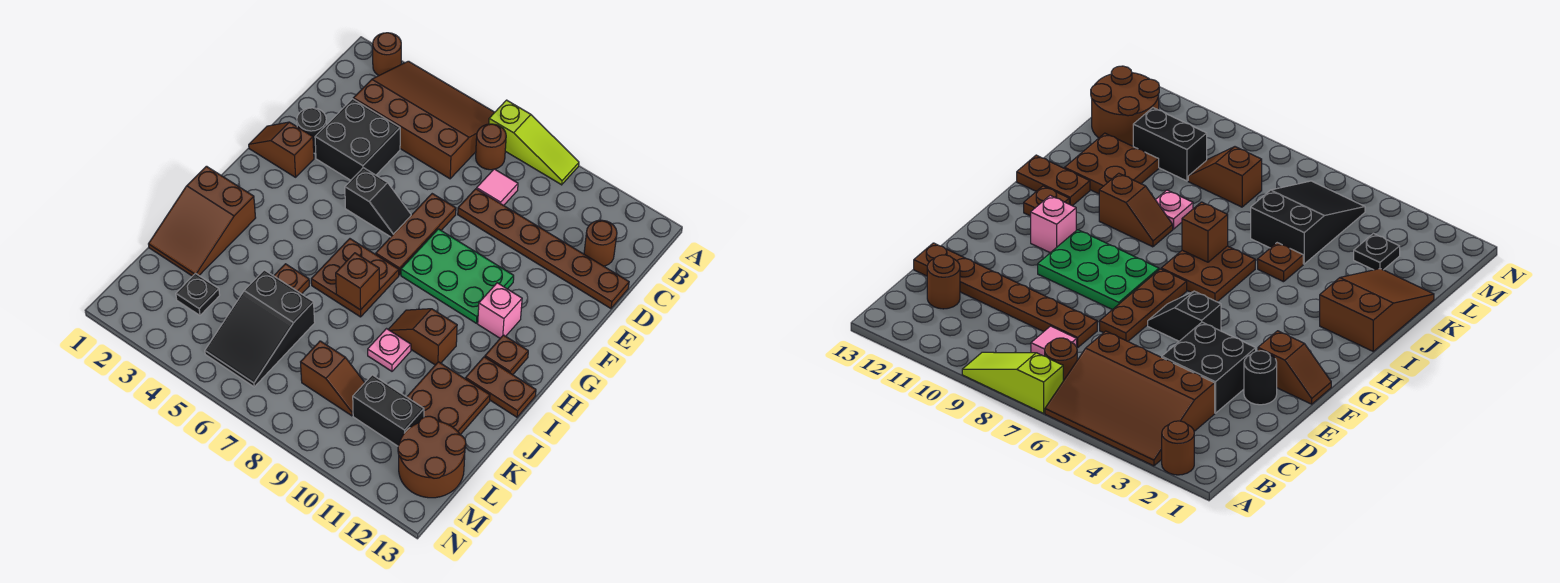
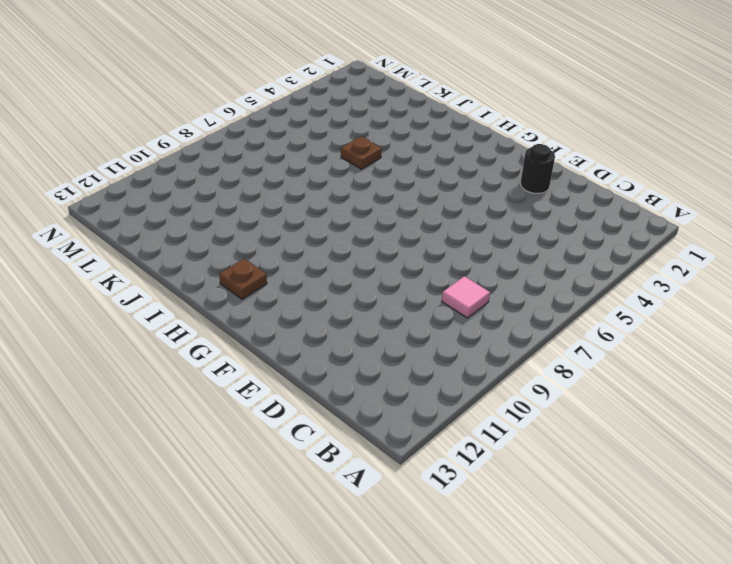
none -> brown round brick A2 level 1
none -> brown slope A3:C6 level 1 top C
none -> lime slope A7:A9 level 1 top 7

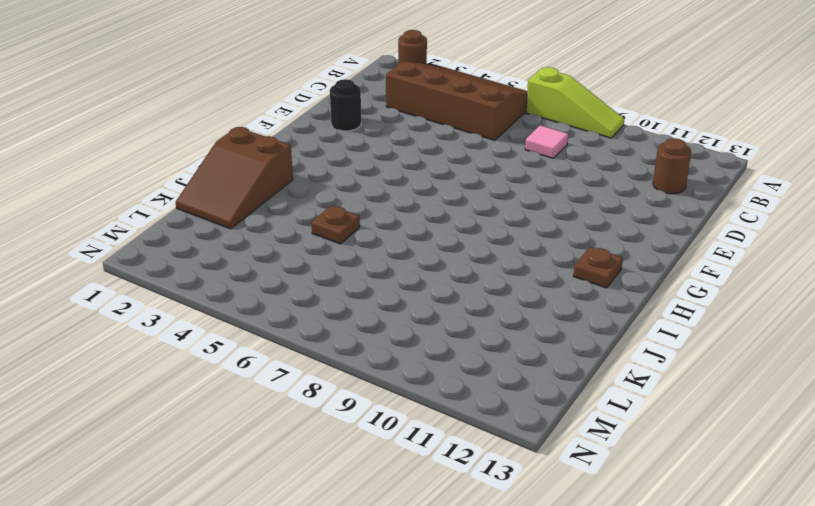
none -> brown round brick B7 level 1
none -> black brick D3:E4 level 1
none -> brown plate D8:D13 level 1

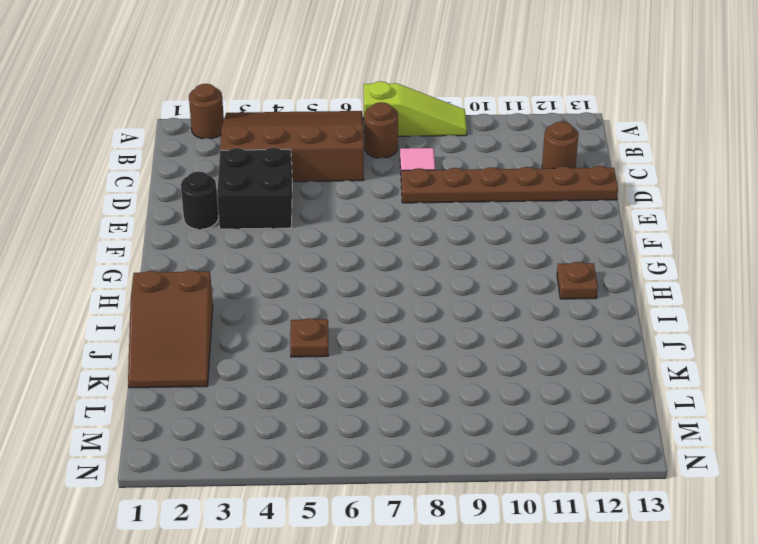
none -> brown plate E7:G7 level 1
none -> brown slope F1:F2 level 1 top 2
none -> black slope F5:F6 level 1 top 5

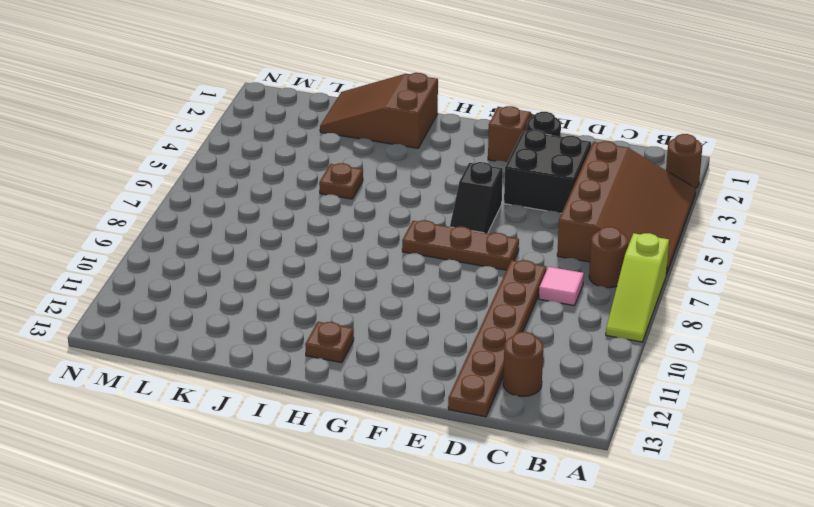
none -> green plate F8:G10 level 1
none -> pink brick G11 level 1
none -> brown plate H6:I7 level 1

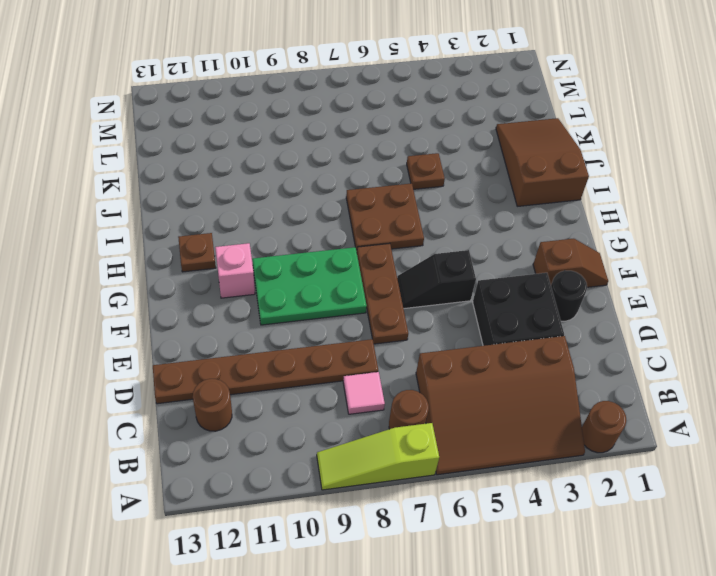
none -> brown slope I9:I10 level 1 top 10
none -> brown plate I12:I13 level 1
none -> pink plate J9 level 1

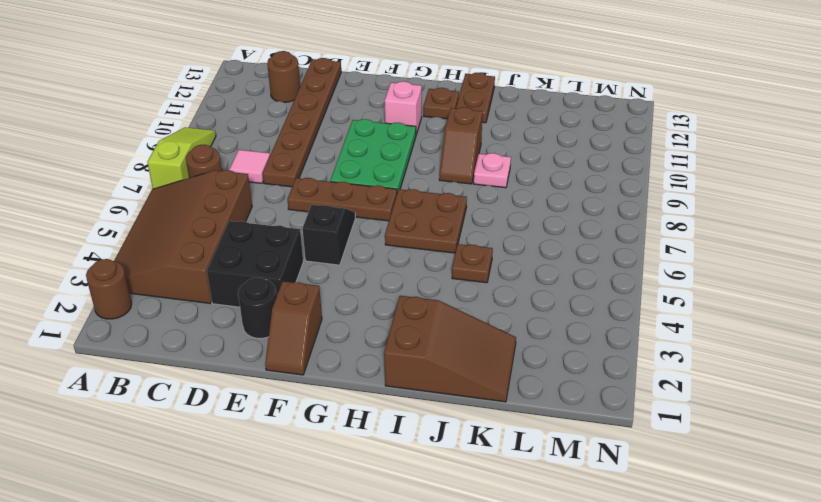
none -> brown plate J11:K12 level 1
none -> black slope K5:M6 level 1 top K
none -> black plate L3 level 1

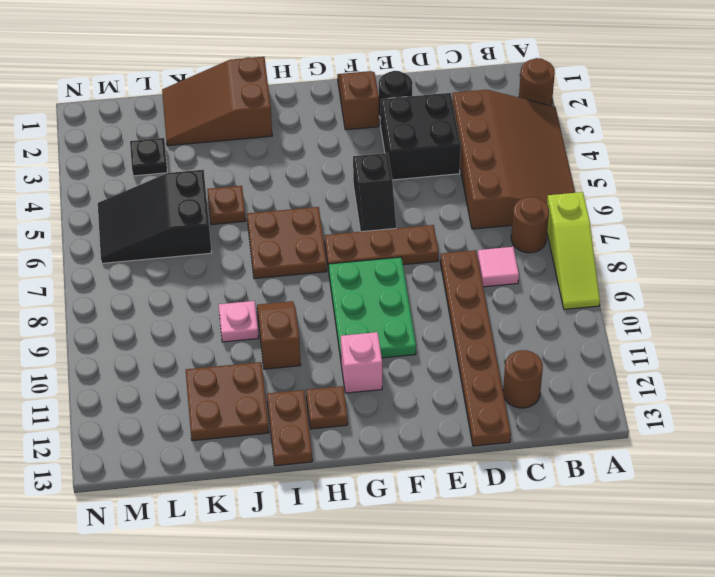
none -> brown slope L8:L9 level 1 top 8
none -> black brick L10:L11 level 1
none -> brown round brick L12:M13 level 1

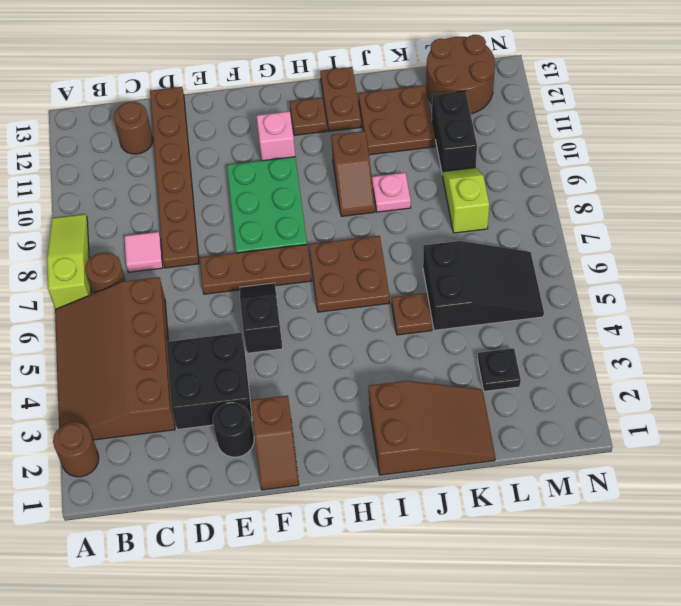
lime slope L8:L9 level 1 top 8 -> brown slope L8:L9 level 1 top 8
none -> brown brick I7 level 2

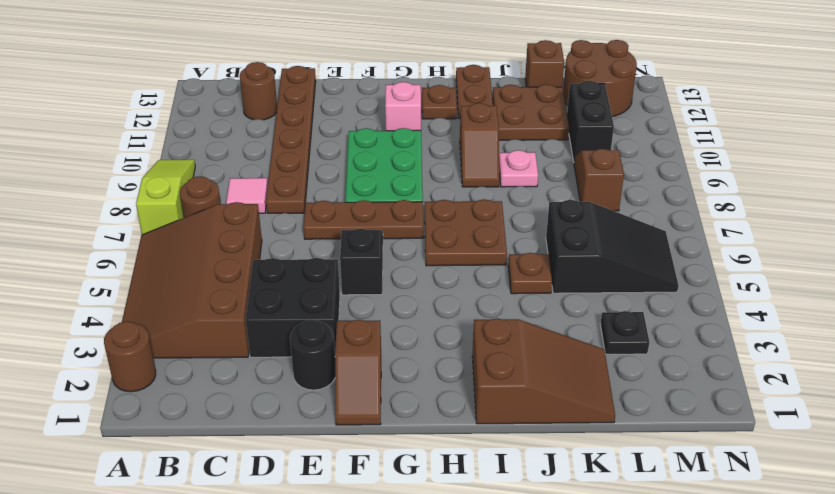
brown brick K13 level 1 -> brown brick I7 level 2

